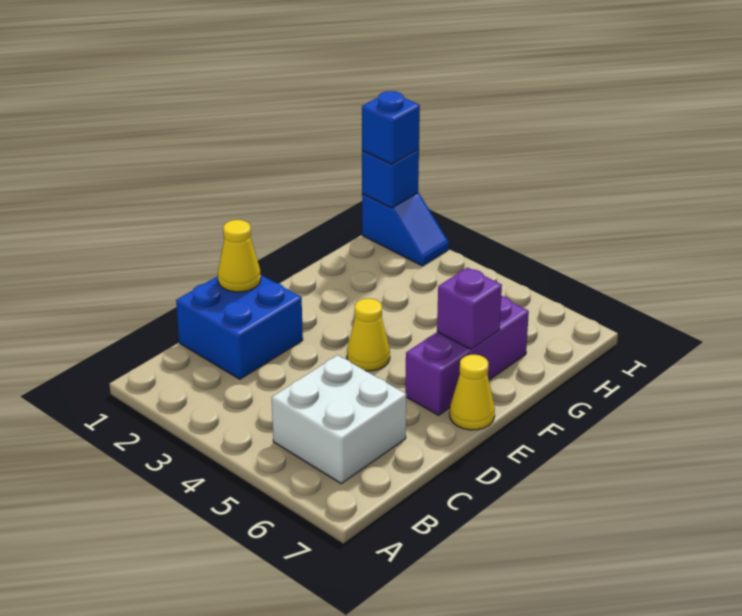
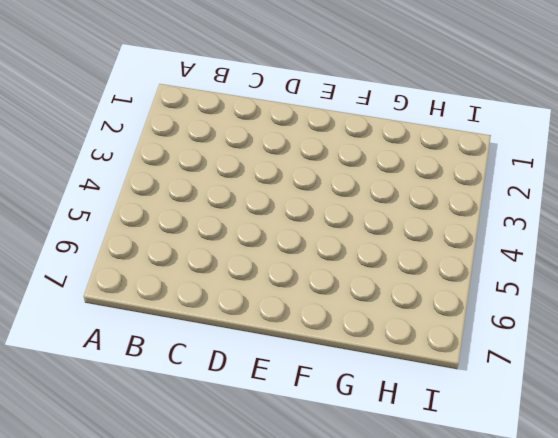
none -> white brick B5:C6 level 1
none -> blue brick C1:D2 level 1

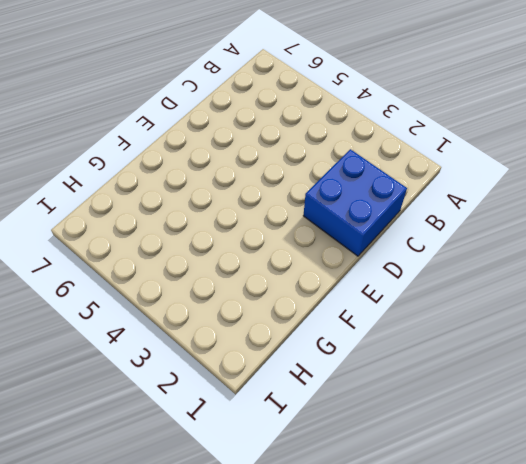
none -> white brick B5:C6 level 1
none -> yellow cone E4 level 1

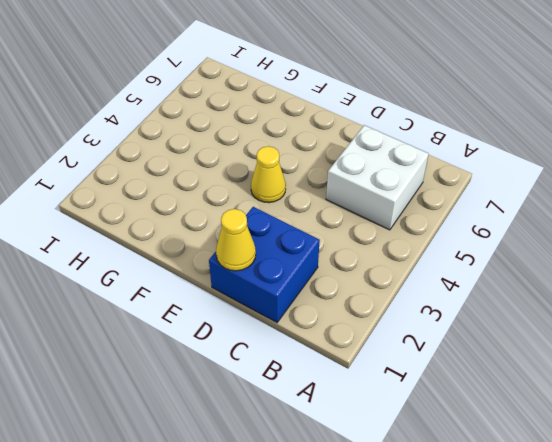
none -> purple brick E6:G6 level 1
none -> yellow cone E7 level 1

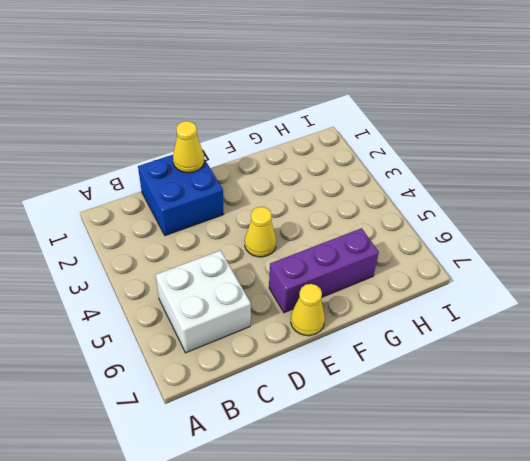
none -> blue slope I1:I2 level 1 top 1
none -> purple brick F6 level 2

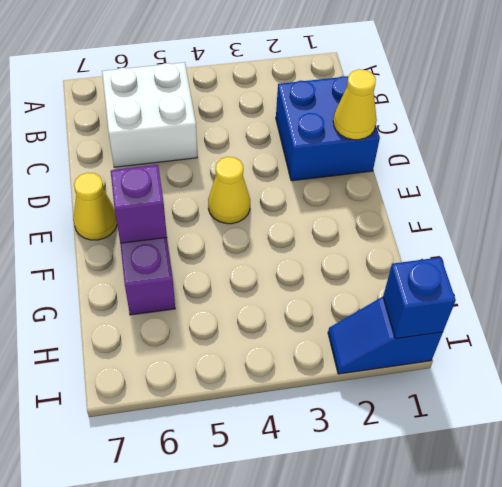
none -> blue brick I1 level 3

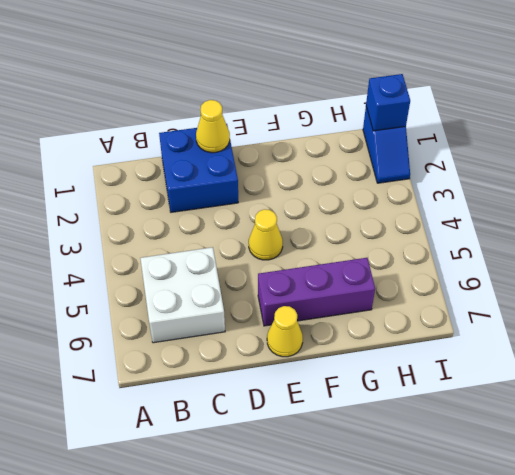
none -> purple brick F6 level 2
none -> blue brick I1 level 3

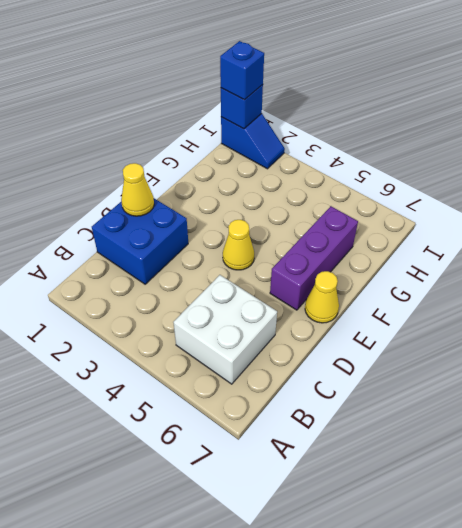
none -> purple brick F6 level 2

